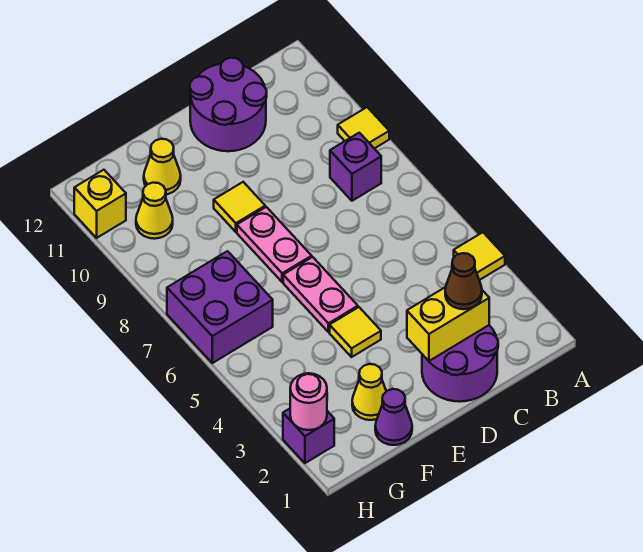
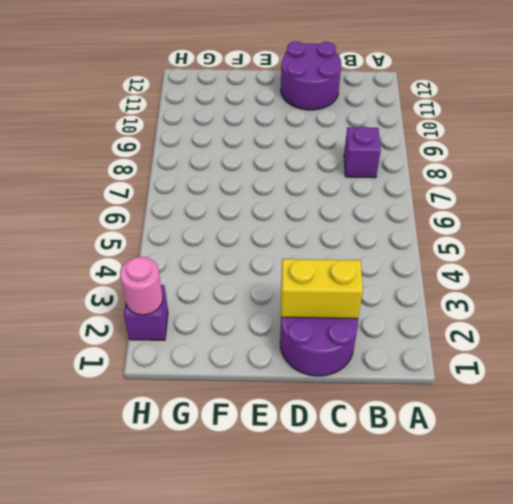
none -> yellow tile A4 level 1
none -> yellow tile A9 level 1
none -> yellow tile E4 level 1

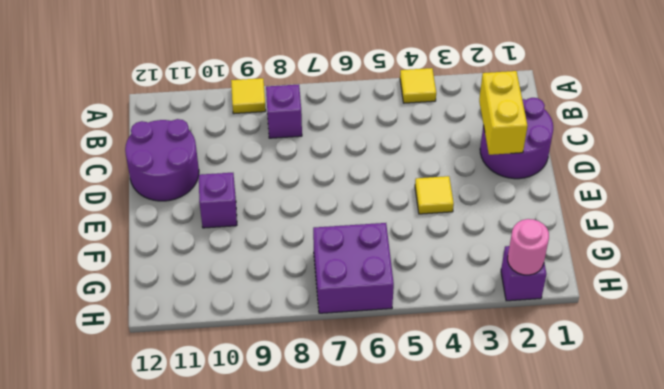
purple brick E10 level 1 -> none
none -> pink plate E5:E6 level 1
none -> pink plate E7:E8 level 1
none -> yellow tile E9 level 1

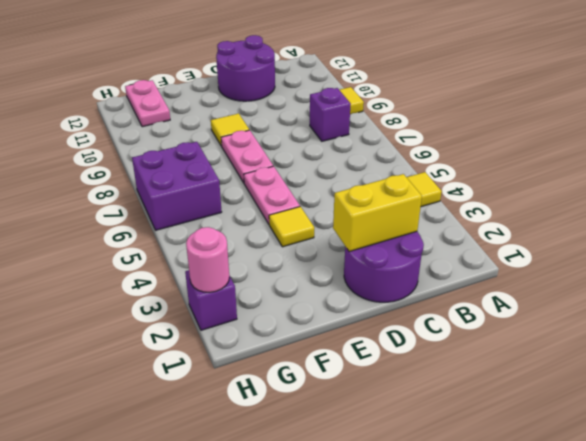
pink plate G11:G12 level 1 -> none
none -> purple cone F1 level 1
none -> yellow cone F2 level 1
none -> yellow cone F11 level 1

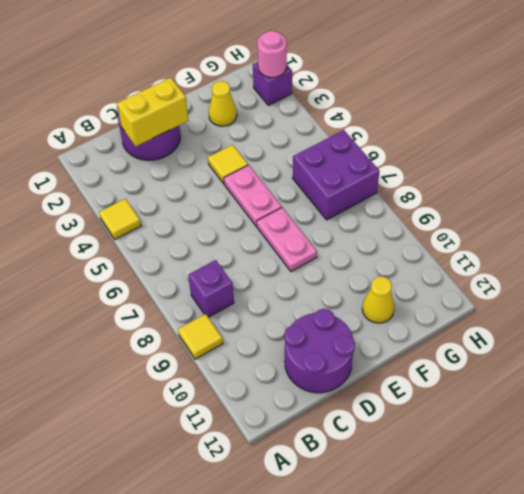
none -> yellow tile E9 level 1
none -> purple cone F1 level 1
none -> yellow cone G10 level 1

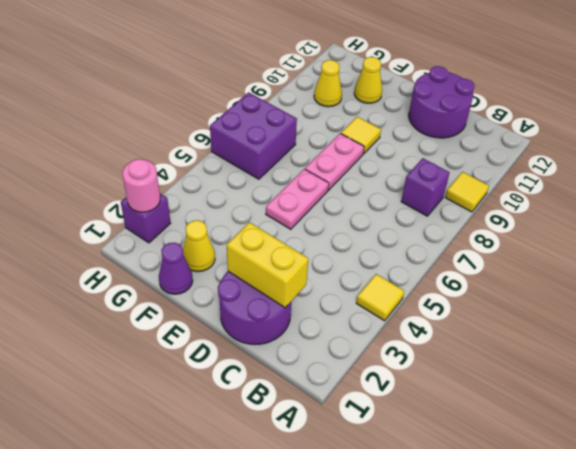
none -> yellow tile E4 level 1
none -> yellow brick H11 level 1
none -> brown cone C2 level 3

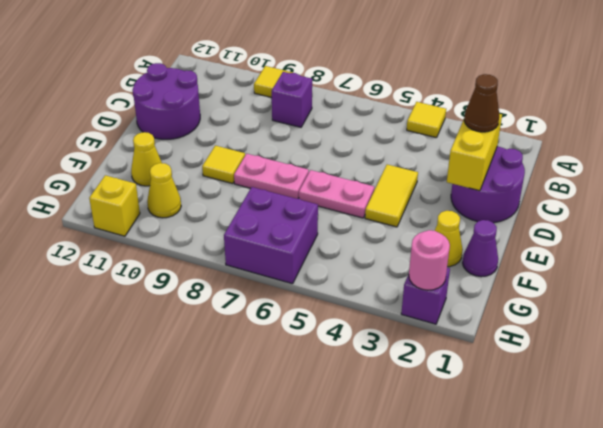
yellow tile D4:E4 level 1 -> yellow tile E4 level 1

